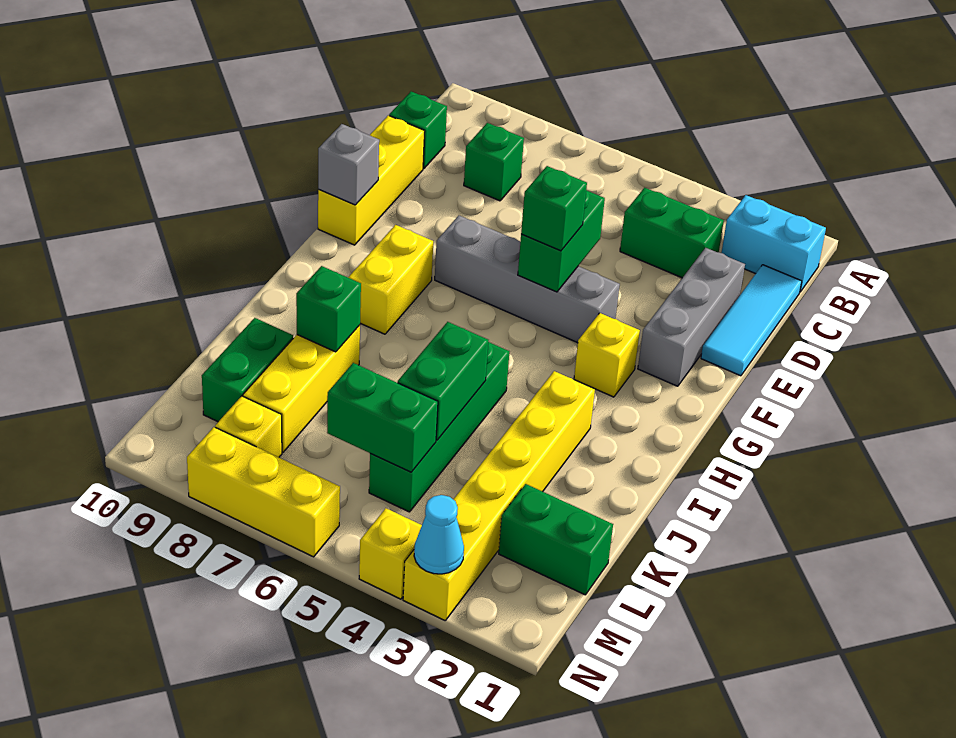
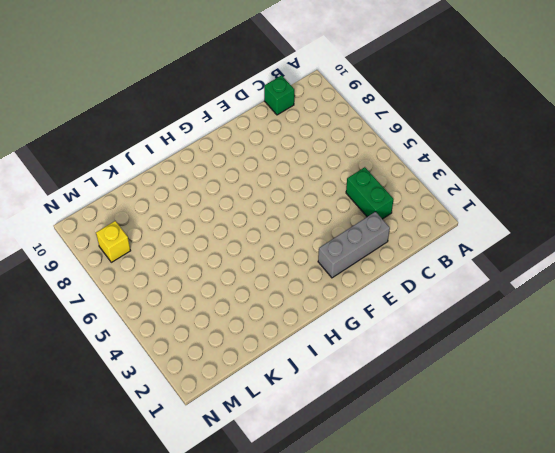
none -> cyan brick B1:B2 level 1
none -> cyan tile C1:E1 level 1
none -> green brick C8 level 1

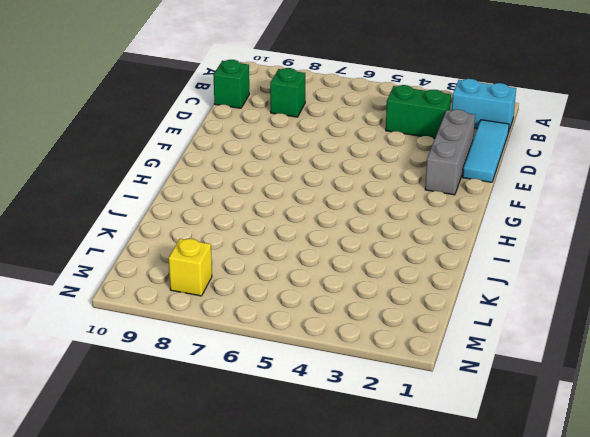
none -> yellow brick D10:F10 level 1
none -> grey brick F4:F7 level 1
none -> yellow brick G3 level 1

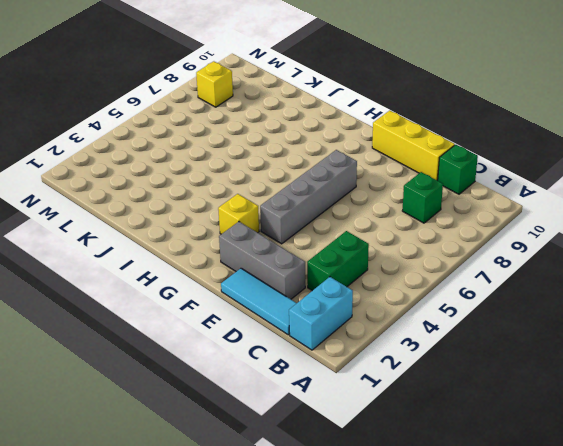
none -> yellow brick G8:H8 level 1
none -> yellow brick I3:N3 level 1
none -> green brick I5:L5 level 1

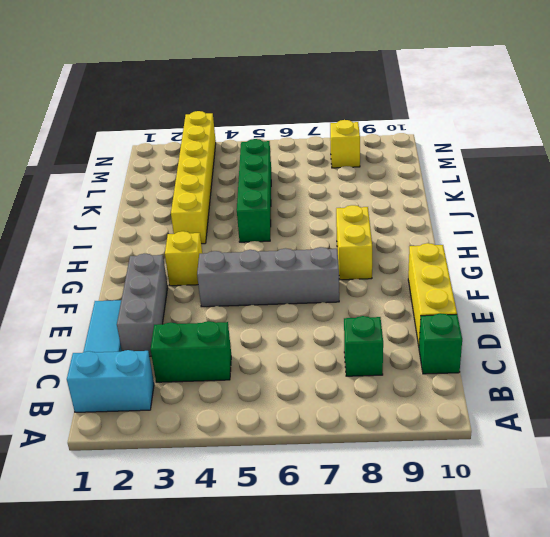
none -> yellow brick J8:L8 level 1
none -> green brick K9:L9 level 1
none -> green brick L1:L2 level 1

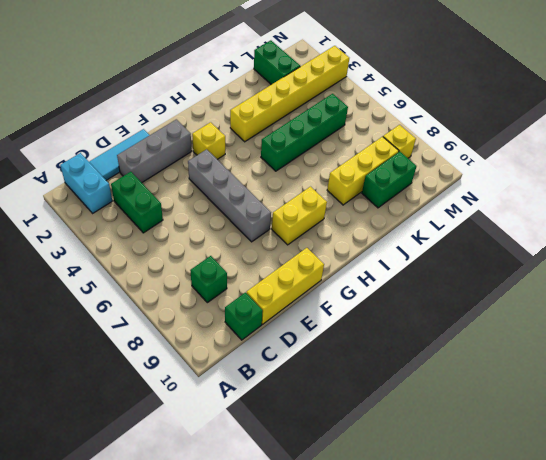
none -> yellow brick N4 level 1
none -> yellow brick N6:N8 level 1
none -> green brick E5:F5 level 2

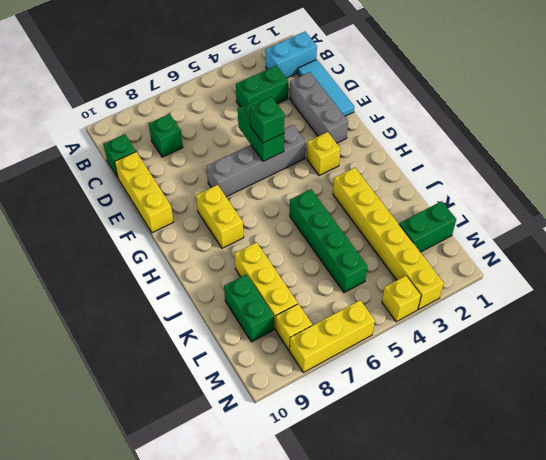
none -> grey brick F10 level 2
none -> green brick J5:K5 level 2
none -> green brick J8 level 2

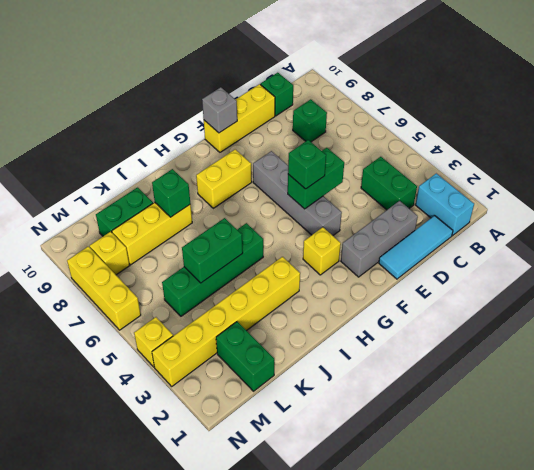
none -> green brick L5:L6 level 2
none -> cyan cone N3 level 2

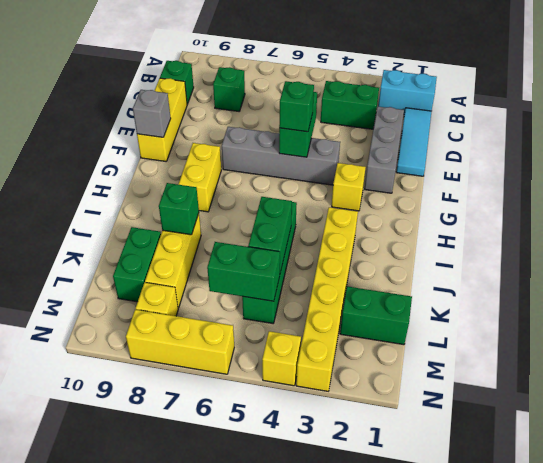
none -> cyan cone N3 level 2

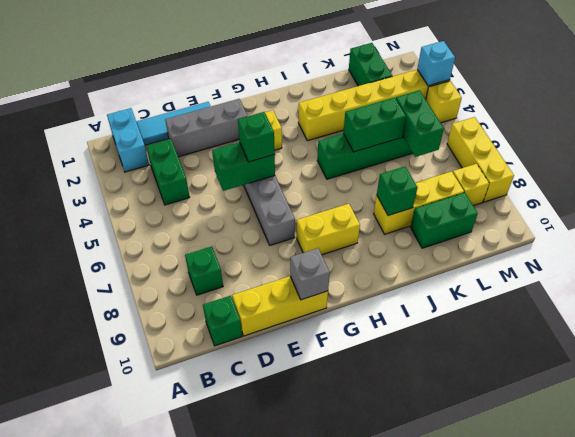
cyan brick N3 level 2 -> cyan cone N3 level 2

